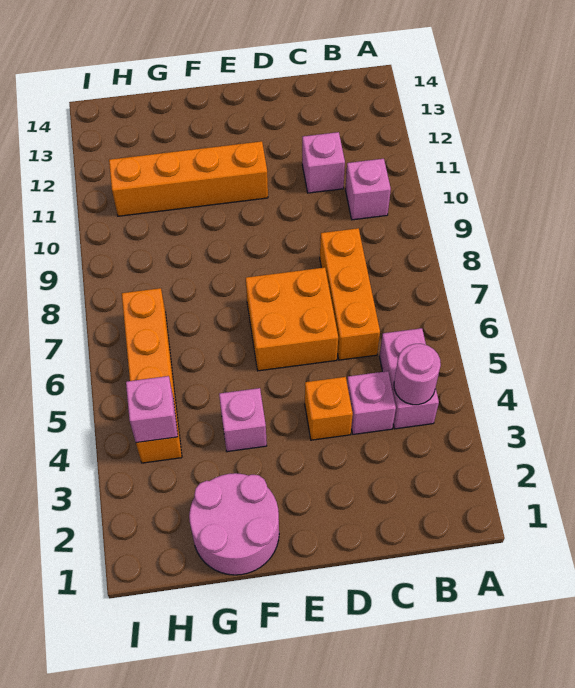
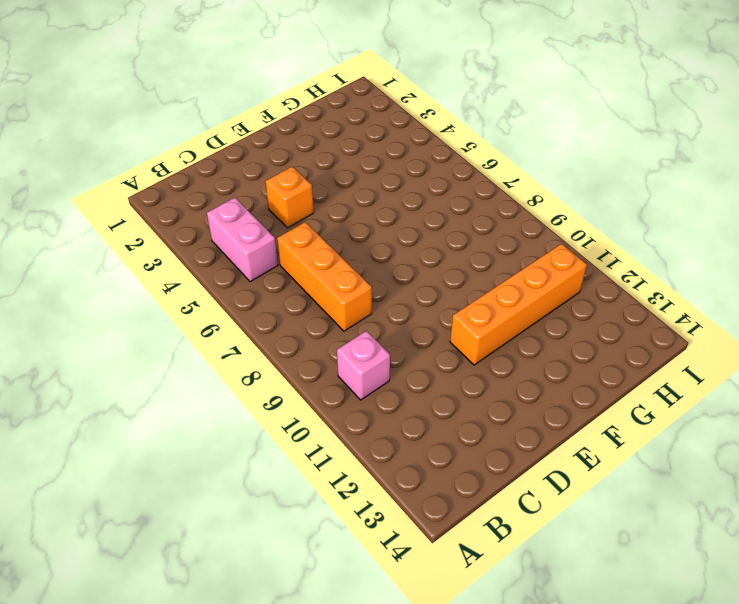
none -> pink brick C4 level 1
none -> pink brick C11 level 1
none -> orange brick D6:E7 level 1

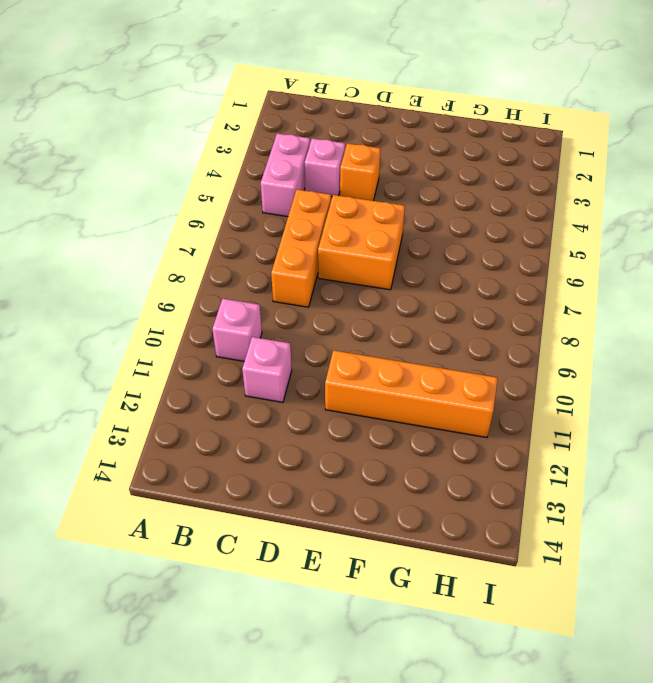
none -> pink round brick F1:G2 level 1
none -> pink brick F4 level 1
none -> orange brick H4:H7 level 1

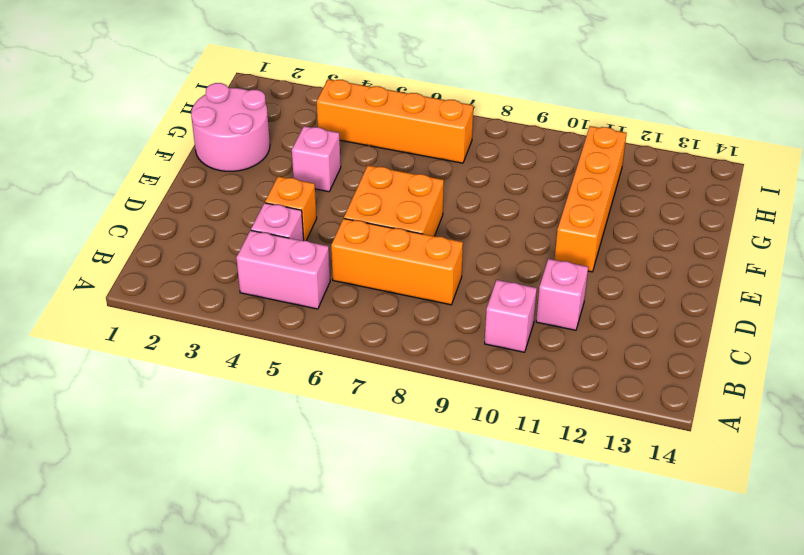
none -> pink round brick B4 level 2
none -> pink brick H4 level 2

